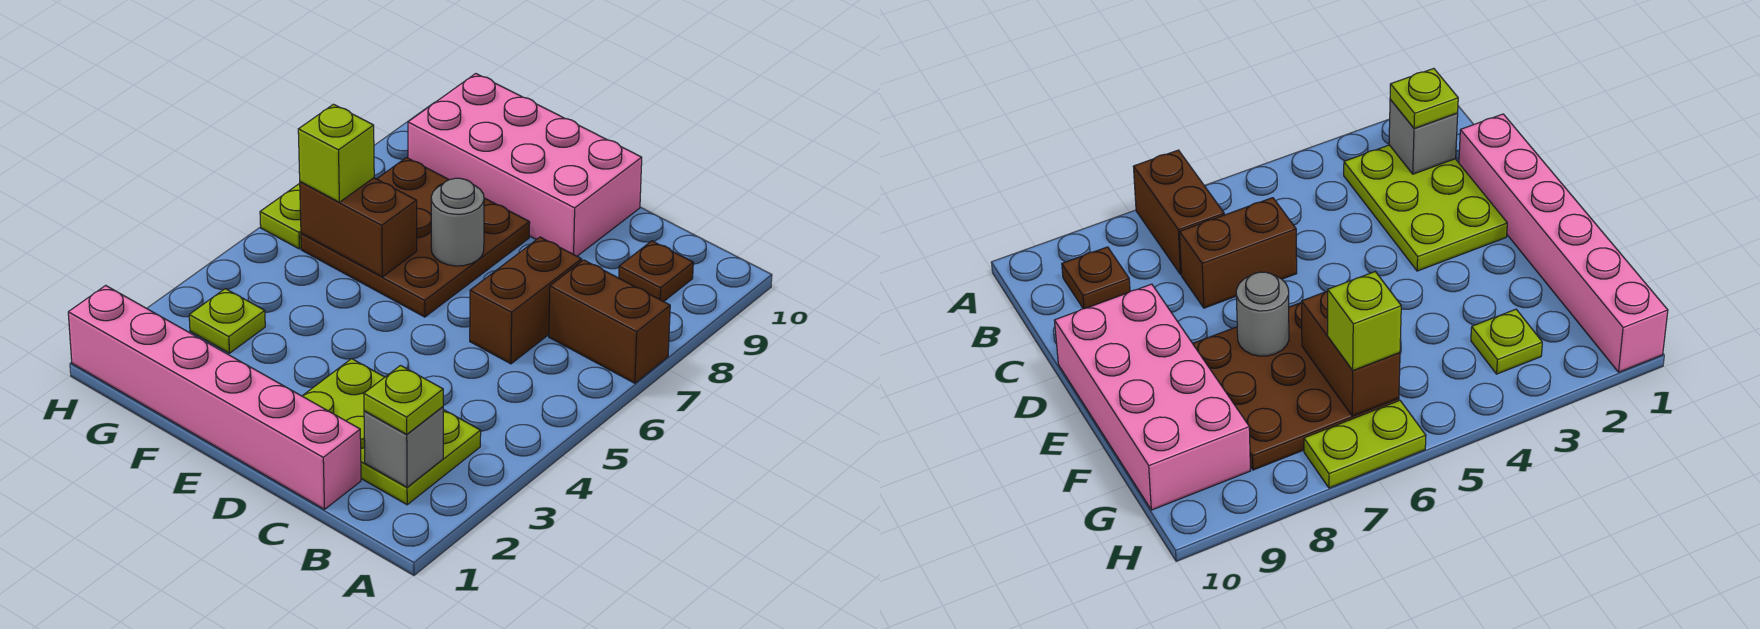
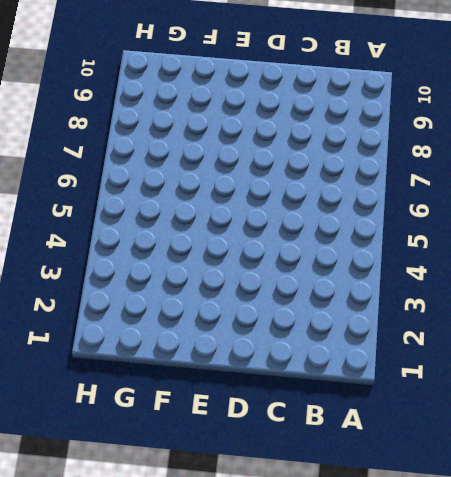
none -> brown brick A7:B7 level 1
none -> lime plate B2:D3 level 1
none -> brown plate B9 level 1

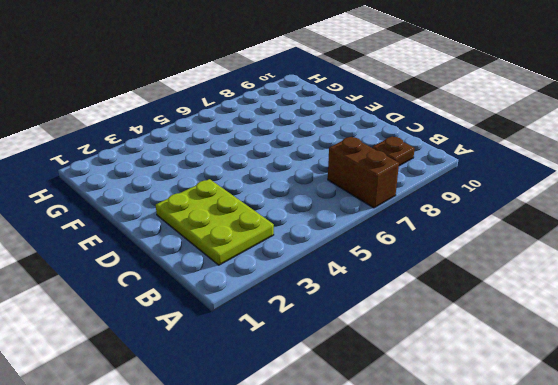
none -> pink brick C1:H1 level 1
none -> brown brick C6:C7 level 1
none -> pink brick D9:G10 level 1

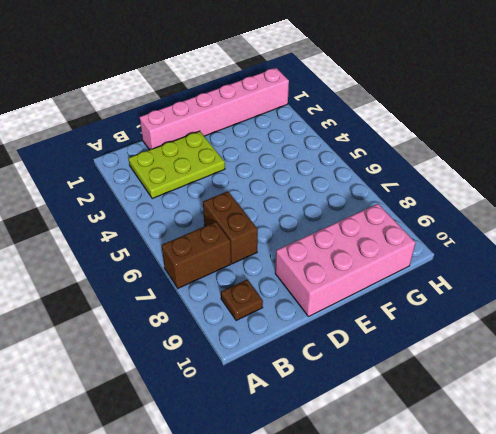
none -> brown plate E6:G8 level 1
none -> lime plate G3 level 1
none -> lime plate H6:H7 level 1

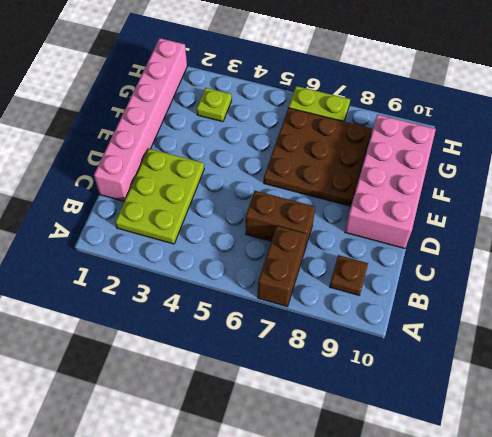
none -> grey brick B2 level 2
none -> grey round brick E7 level 2
none -> brown brick F6:G6 level 2

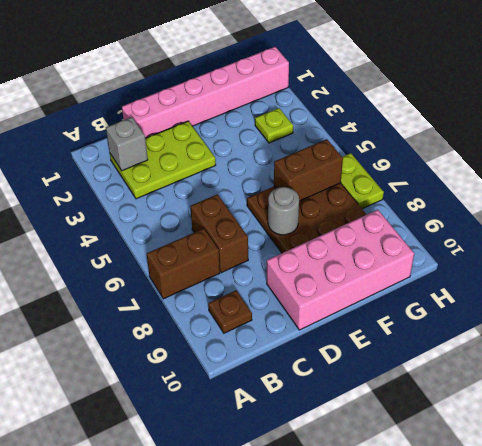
none -> lime plate B2 level 3
none -> lime brick G6 level 3

